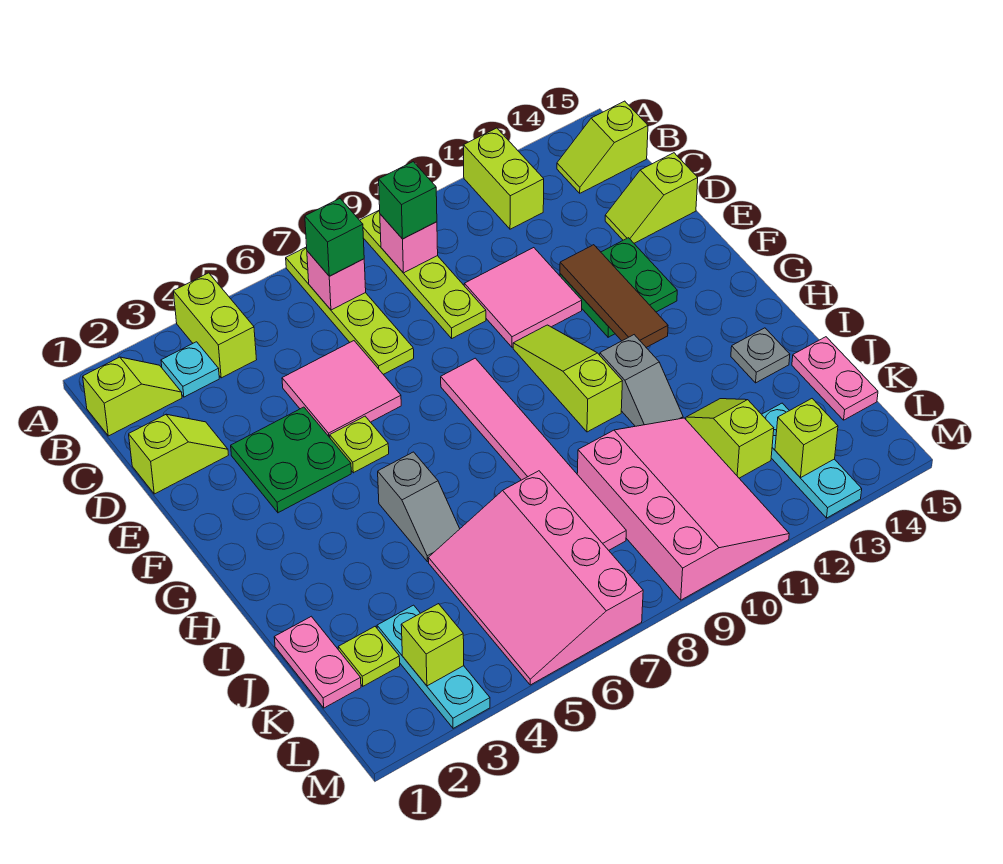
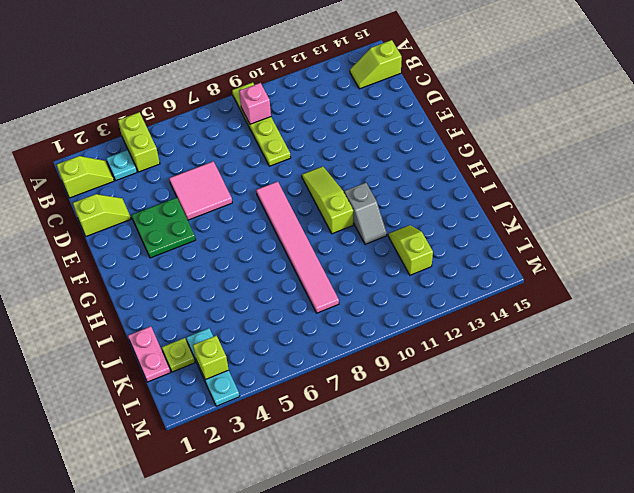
none -> lime plate A7:D7 level 1
none -> lime brick A12:B12 level 1
none -> pink tile D10:E11 level 1
none -> lime slope D14:D15 level 1 top 15

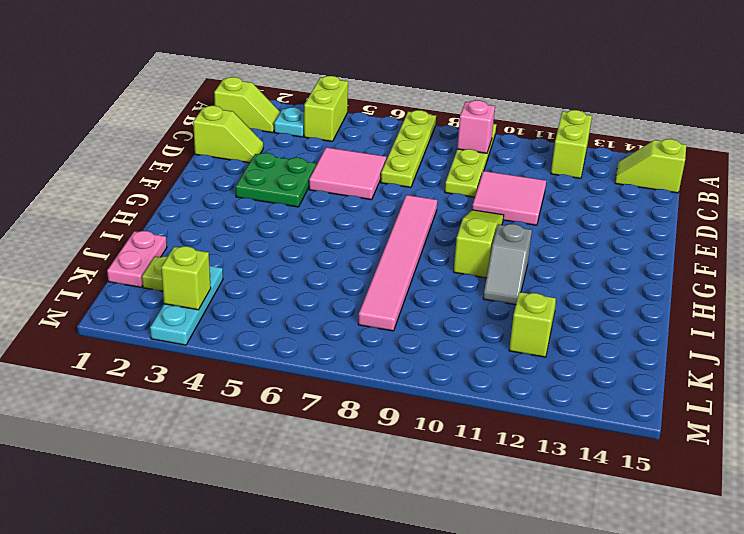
none -> lime slope D14:D15 level 1 top 15
none -> green plate E12:F13 level 1
none -> lime plate F5 level 1
none -> grey slope H5:I5 level 1 top H

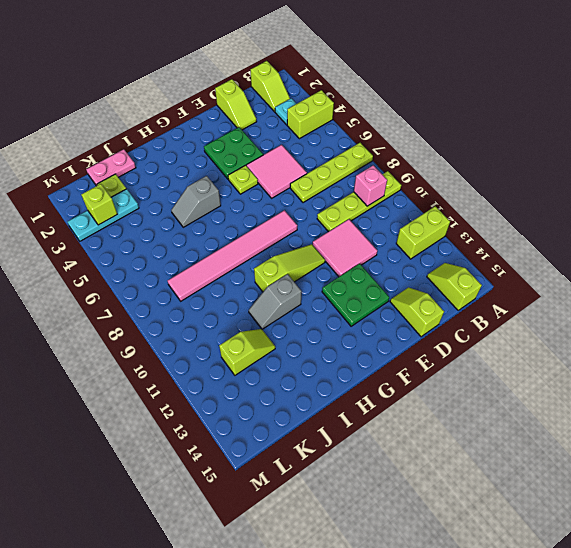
none -> grey plate I14 level 1
none -> pink slope J5:M7 level 1 top 7
none -> pink slope J9:M11 level 1 top 9
none -> pink plate J15:K15 level 1

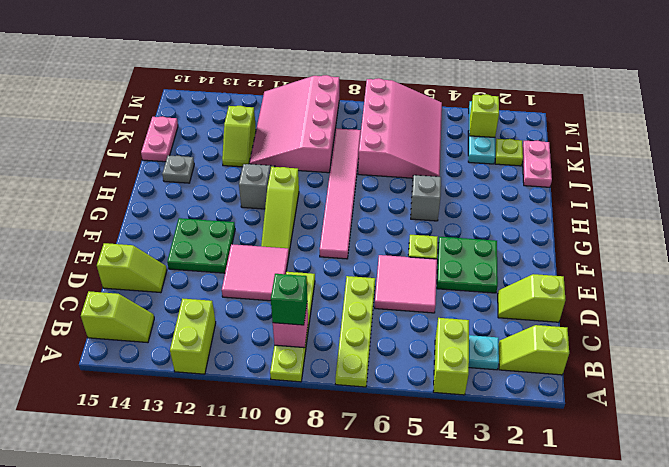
none -> cyan plate K13:M13 level 1
none -> pink brick B7 level 2
none -> brown tile E12:G12 level 2
none -> lime brick L13 level 2

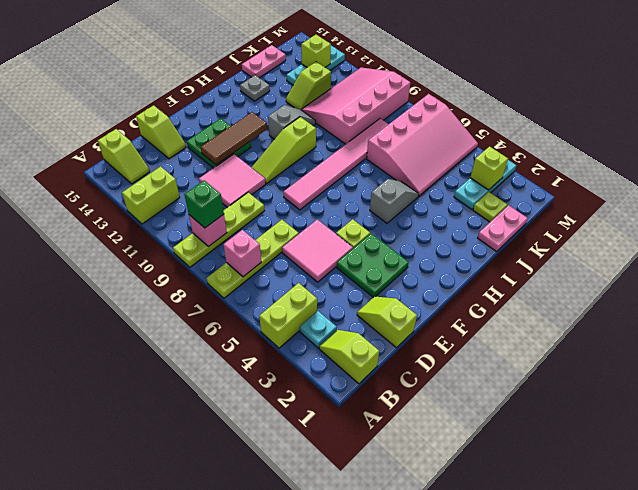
none -> green brick B7 level 3

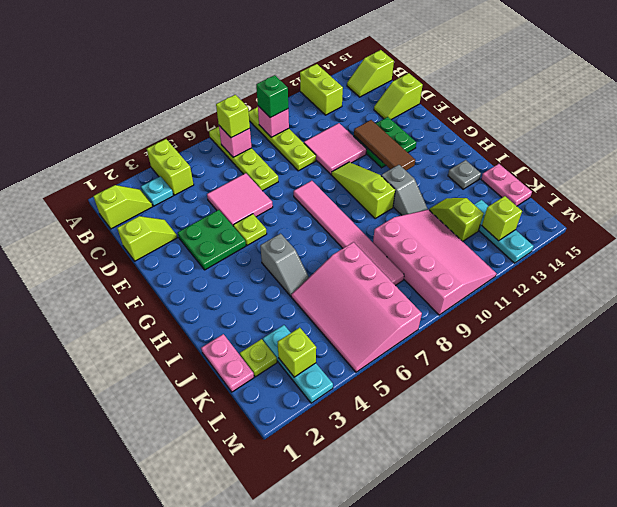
lime brick B7 level 3 -> green brick B7 level 3

